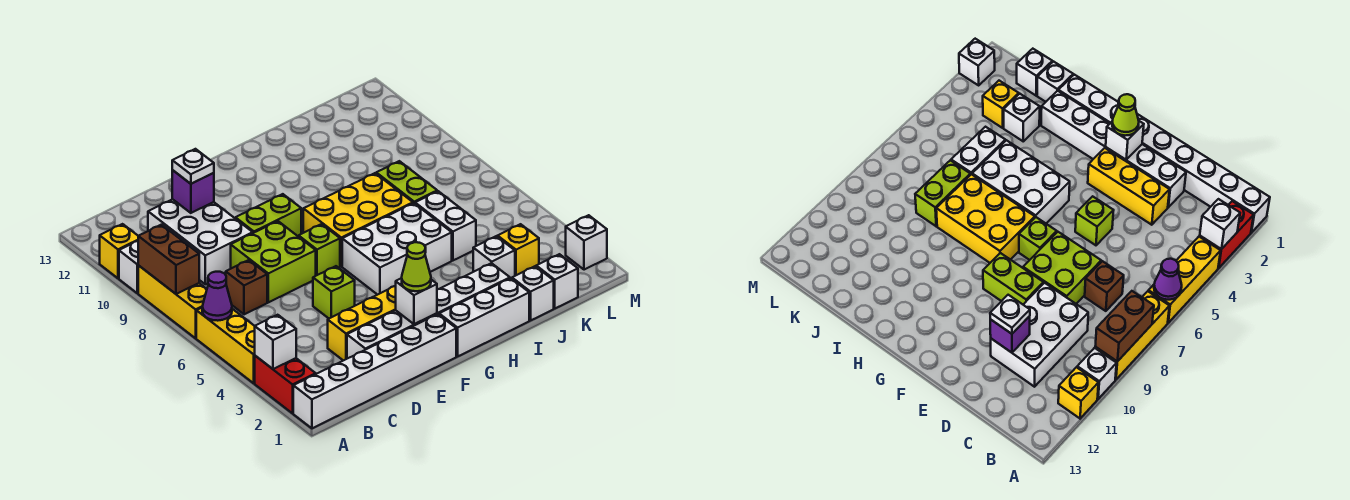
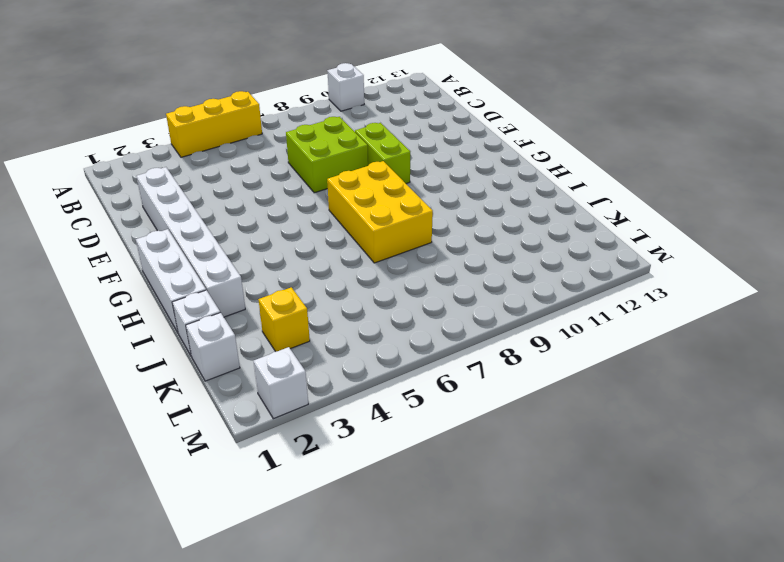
none -> white brick A1:F1 level 1
none -> red brick A2:A3 level 1
none -> yellow brick A7:A9 level 1
none -> yellow brick A11 level 1

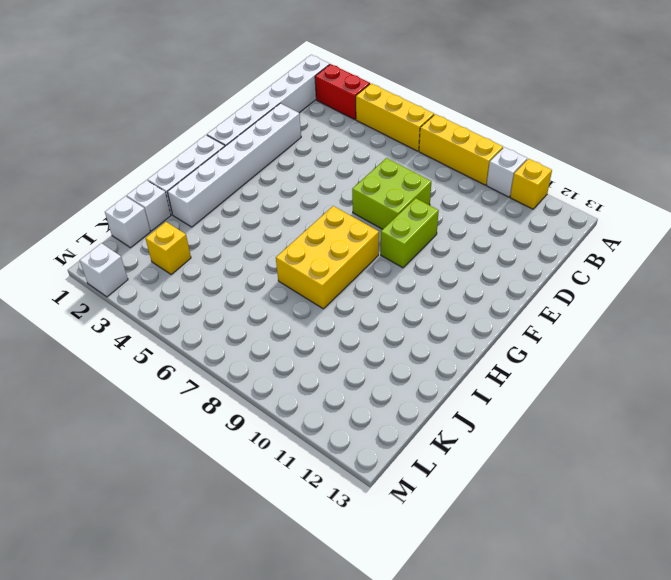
none -> brown brick C7 level 1
none -> white brick C9:D11 level 1
none -> yellow brick D3:F3 level 1
none -> lime brick E5 level 1

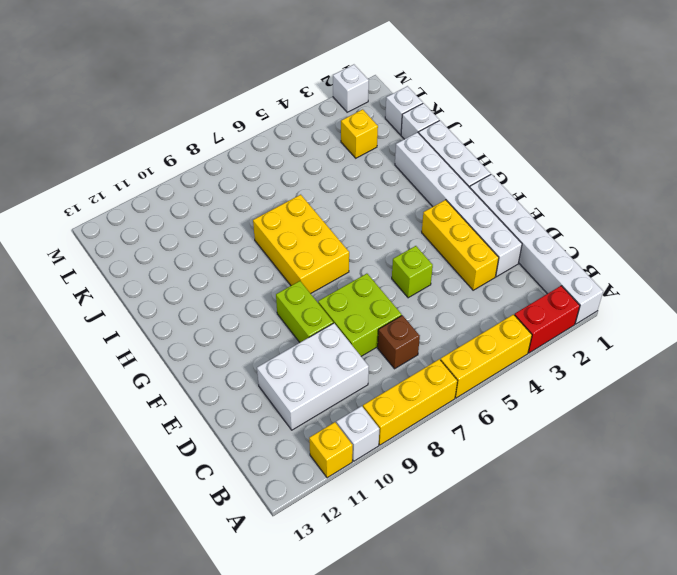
none -> lime brick F7 level 1
none -> white brick G5:I6 level 1
none -> white brick J3 level 1
none -> white brick J5:J6 level 1

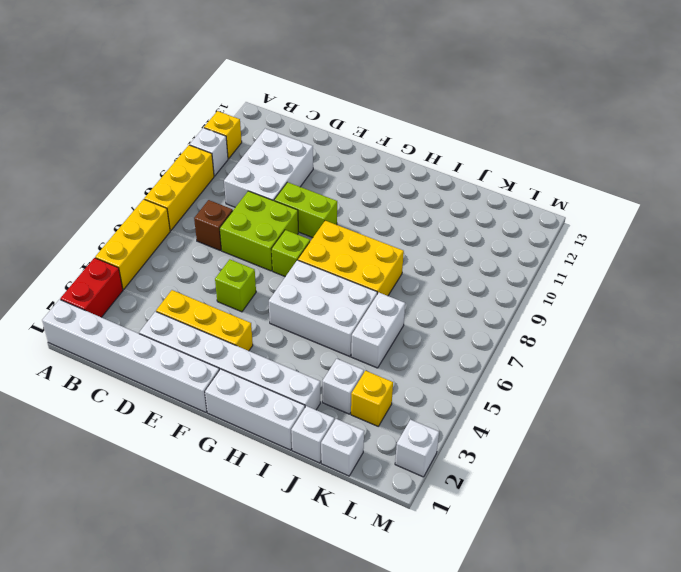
none -> lime brick J7:J8 level 1
none -> white brick A3 level 2
none -> purple cone A6 level 2
none -> brown brick A8:A9 level 2

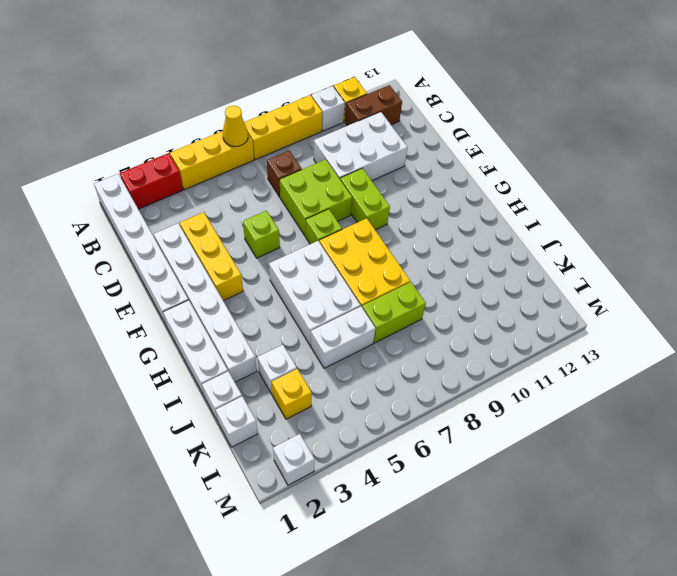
yellow cone A6 level 2 -> purple cone A6 level 2
brown brick B11:B12 level 1 -> brown brick A8:A9 level 2
none -> white brick A3 level 2
none -> purple brick D11 level 2
none -> white brick F2 level 2
none -> white plate D11 level 3

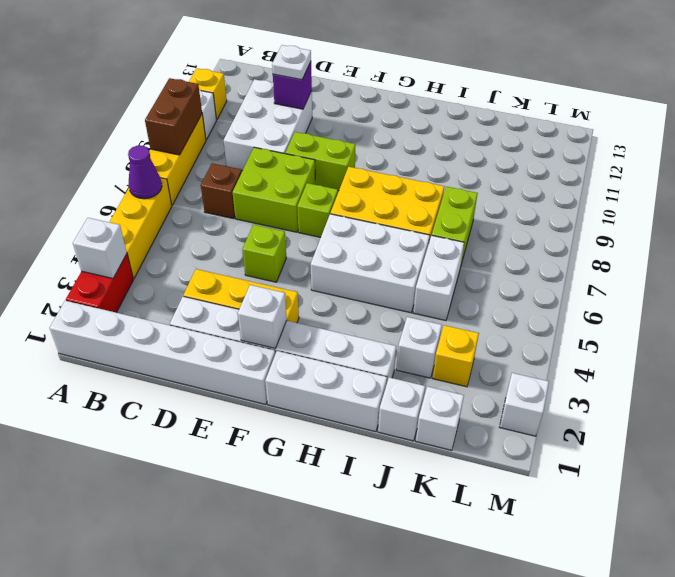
none -> lime cone F2 level 3

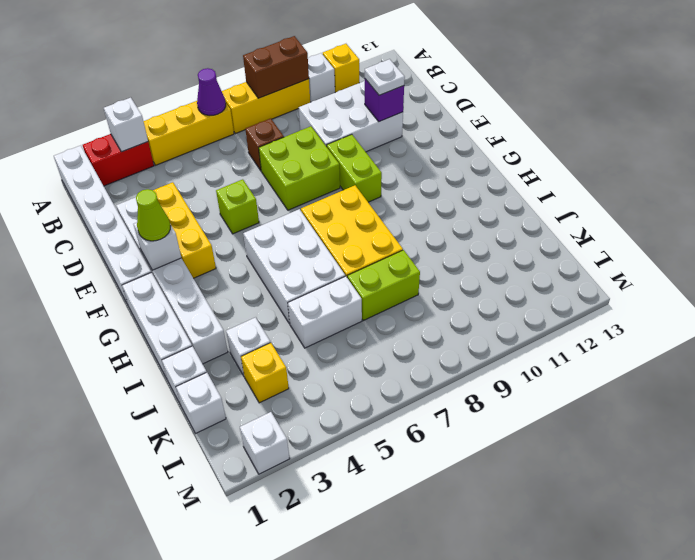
none -> lime brick F7 level 1

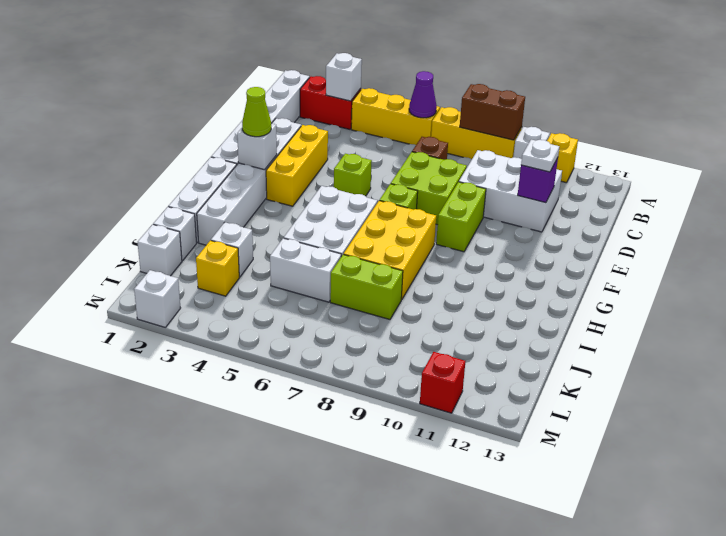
red brick M11 level 1 -> none

